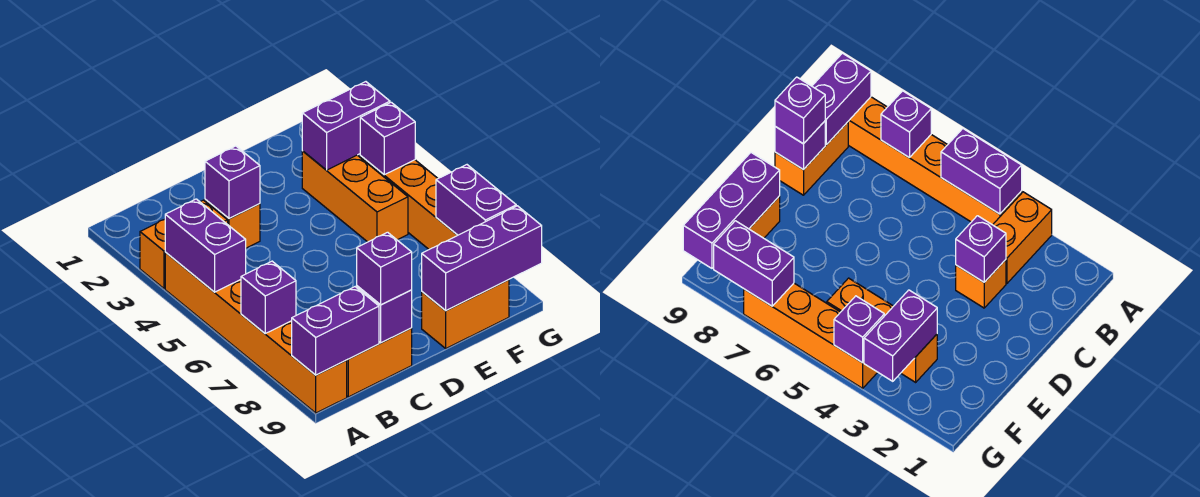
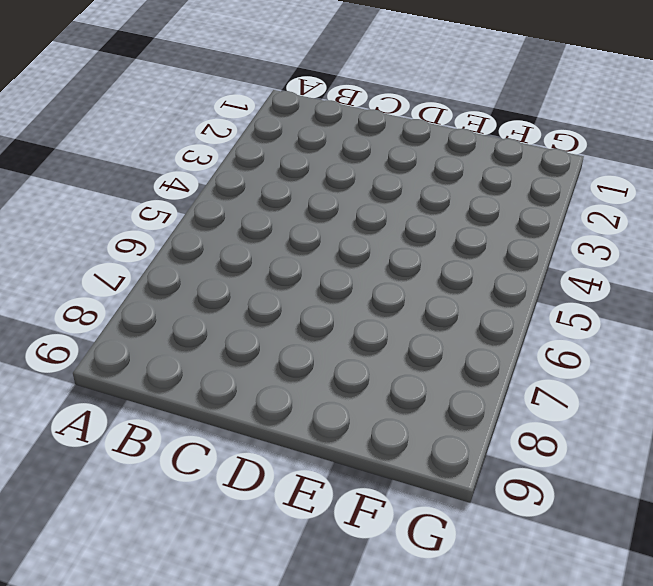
none -> orange brick A3:B3 level 1
none -> orange brick A4:A9 level 1
none -> orange brick B9:C9 level 1

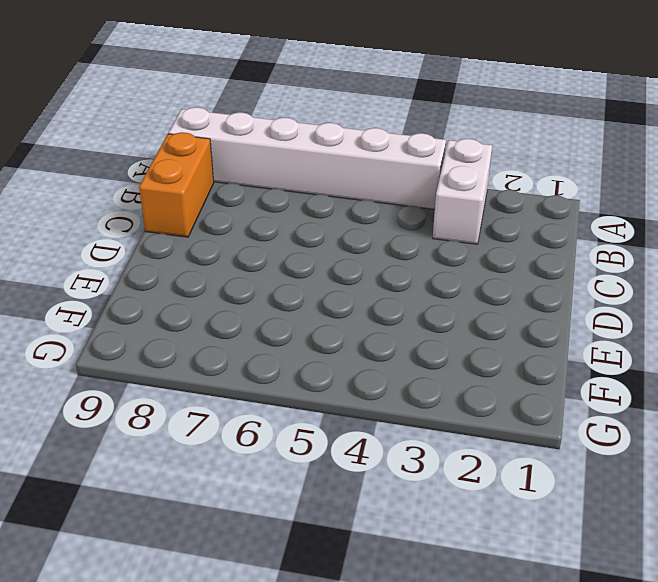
white brick A3:B3 level 1 -> orange brick A3:B3 level 1
white brick A4:A9 level 1 -> orange brick A4:A9 level 1
none -> orange brick C3 level 1
none -> orange brick E9:F9 level 1
none -> orange brick F3:F5 level 1

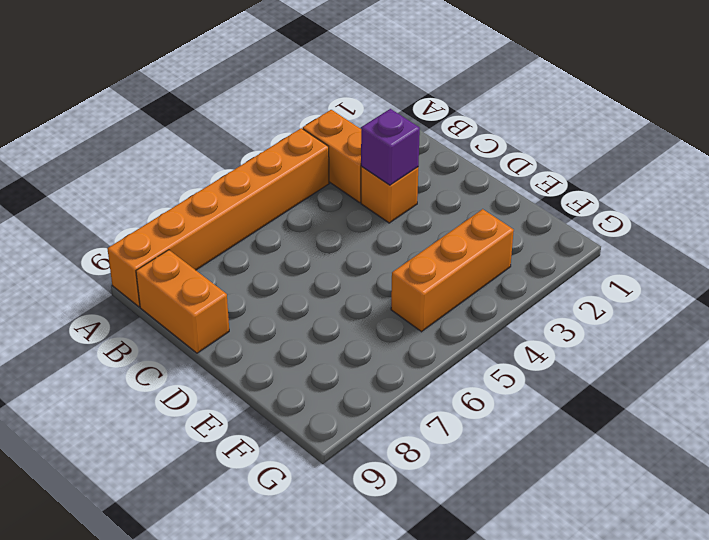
none -> orange brick E9:F9 level 1
none -> orange brick G4:G7 level 1
none -> purple brick A4:A5 level 2

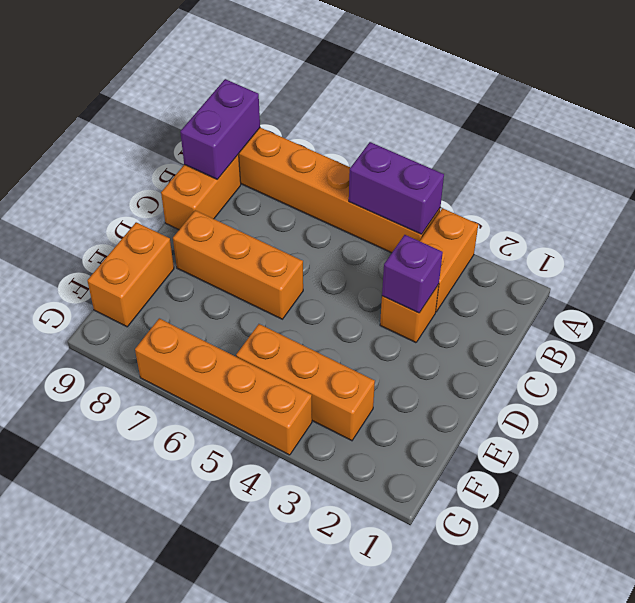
orange brick D6:D8 level 1 -> none
none -> purple brick A7 level 2
none -> purple brick C9 level 2
none -> purple brick E9:G9 level 2

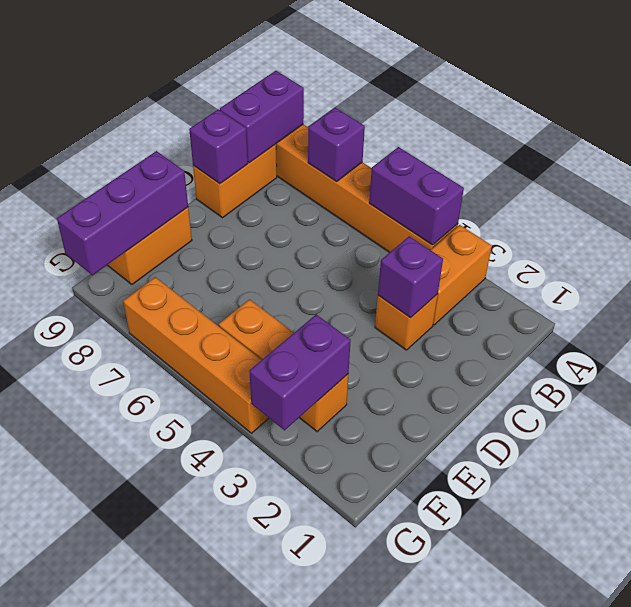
none -> purple brick G4 level 2
none -> purple brick G7:G8 level 2
none -> purple brick C9 level 3

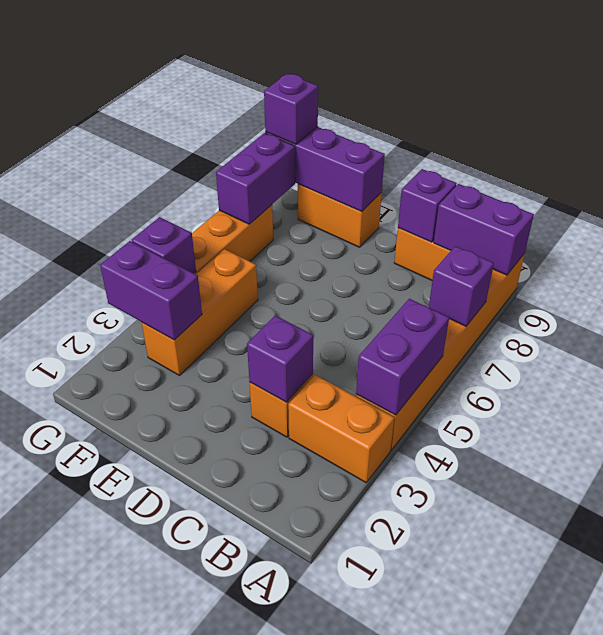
purple brick G9 level 3 -> purple brick C9 level 3

